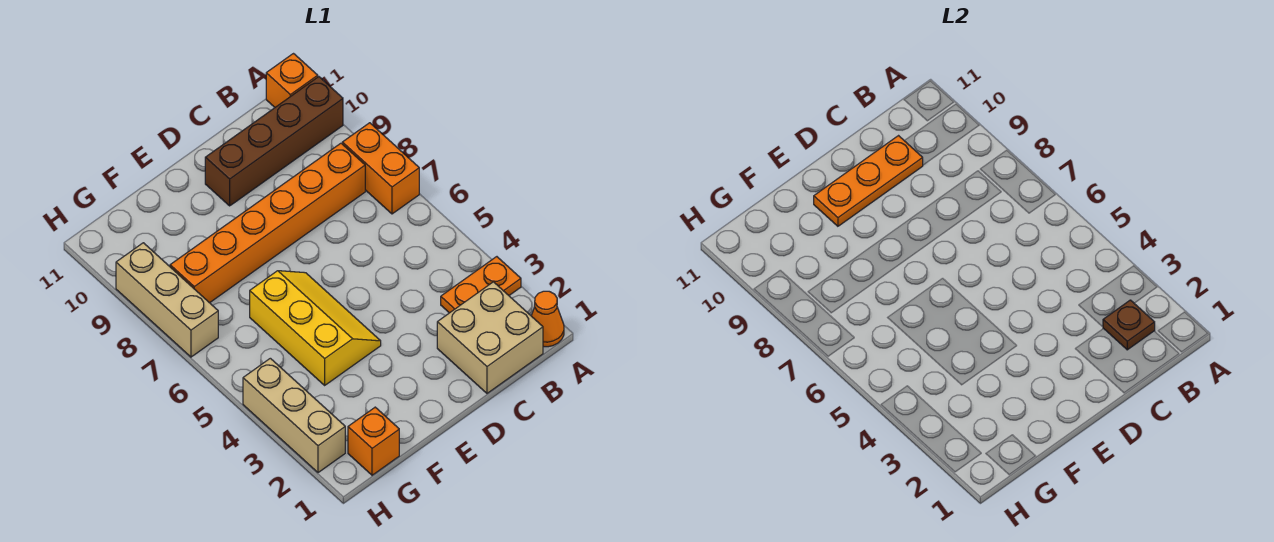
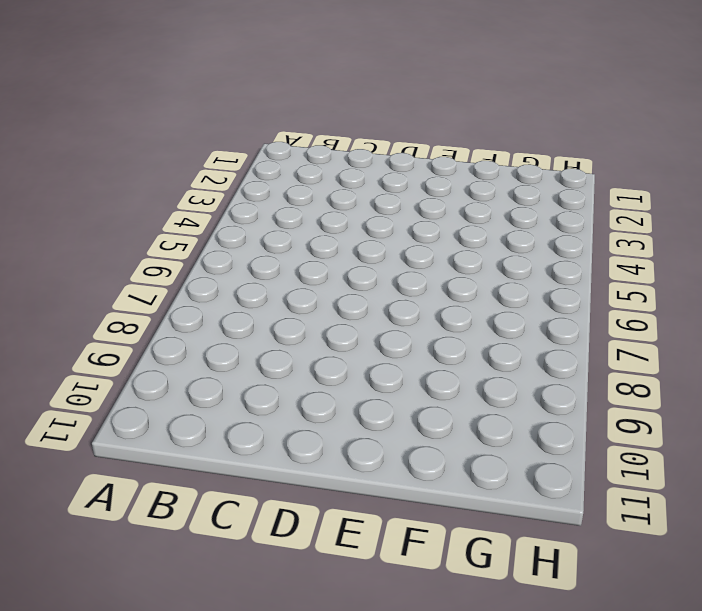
none -> orange cone A1 level 1
none -> orange plate A3:B3 level 1
none -> orange brick A7:A8 level 1

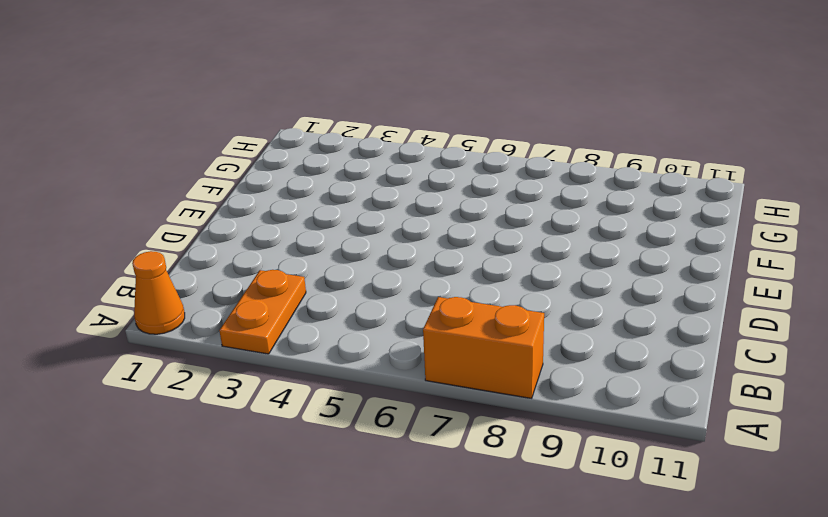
none -> brown brick A10:D10 level 1
none -> orange brick A11 level 1
none -> tan brick B1:C2 level 1

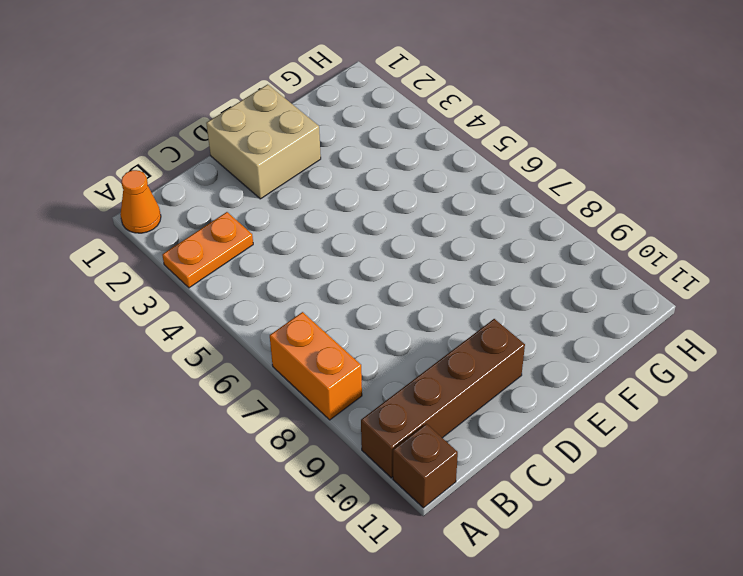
brown brick A11 level 1 -> orange brick A11 level 1
tan brick D1:E2 level 1 -> tan brick B1:C2 level 1
none -> orange brick B8:G8 level 1
none -> yellow slope E4:F6 level 1 top F
none -> orange brick G1 level 1

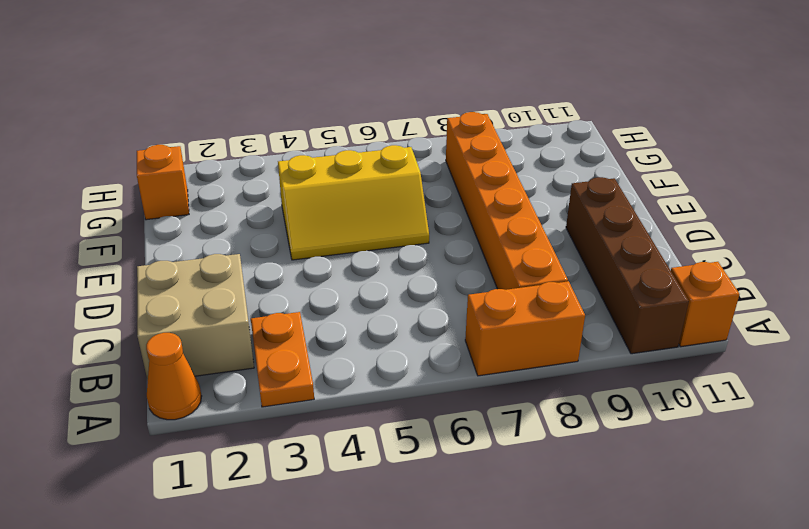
none -> tan brick H2:H4 level 1
none -> tan brick H7:H9 level 1
none -> brown plate B2 level 2

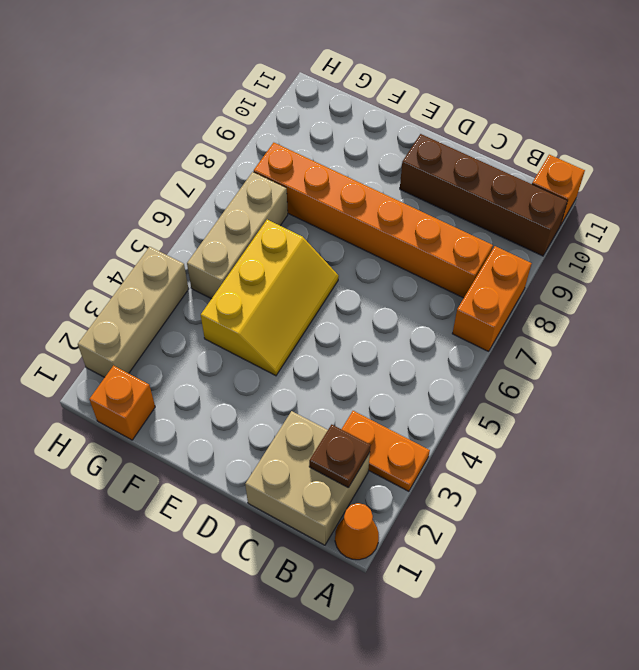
tan brick G5:G7 level 1 -> tan brick H7:H9 level 1
none -> orange plate C10:E10 level 2

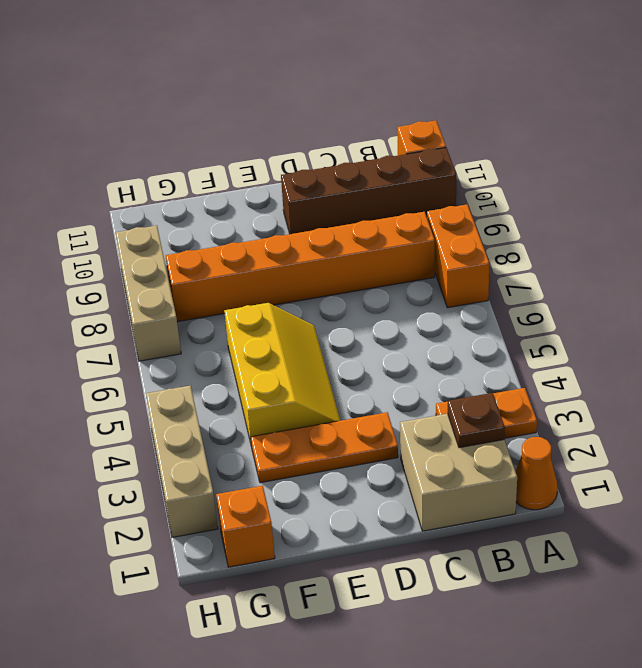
orange plate D3:F3 level 1 -> orange plate C10:E10 level 2

